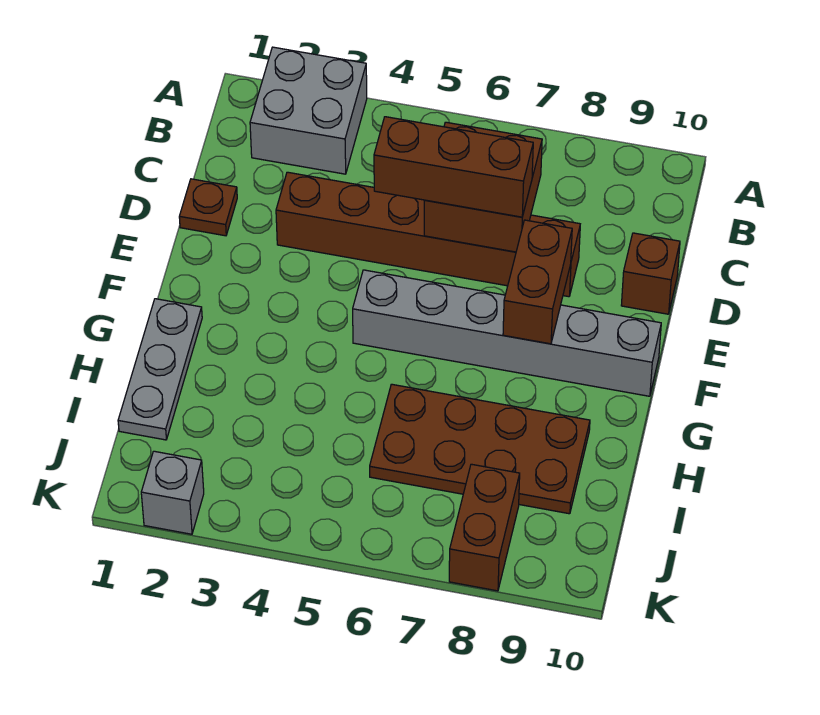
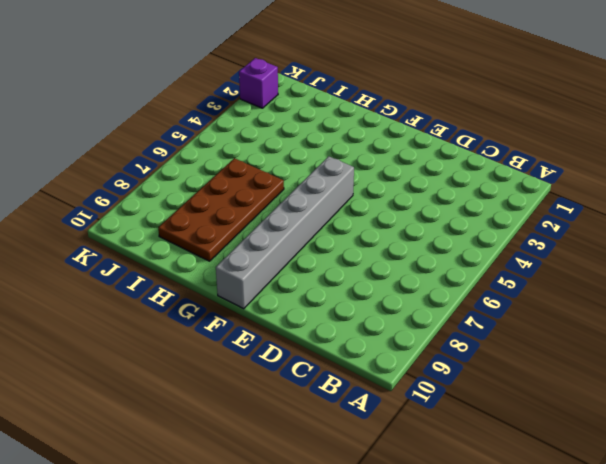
purple brick K2 level 1 -> grey brick K2 level 1
none -> grey brick A2:B3 level 1
none -> brown plate D1 level 1
none -> brown brick D3:D8 level 1

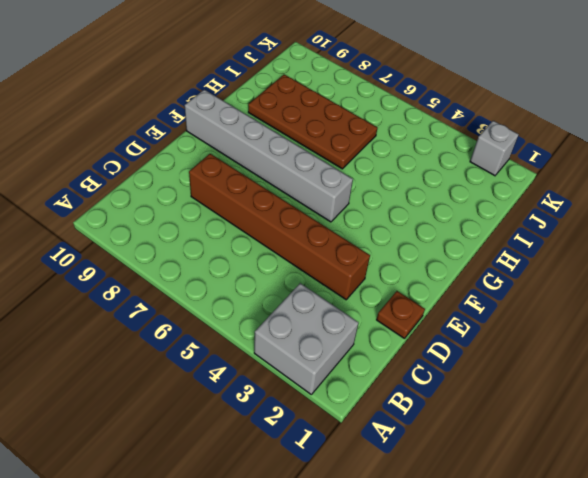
none -> brown brick D10 level 1
none -> grey plate G1:I1 level 1
none -> brown brick J8:K8 level 1

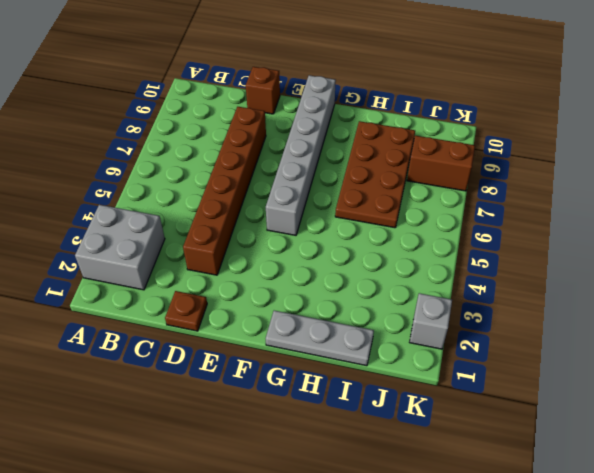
none -> brown brick C6:D7 level 2
none -> brown brick E8:F8 level 2
none -> brown brick D5:D7 level 3

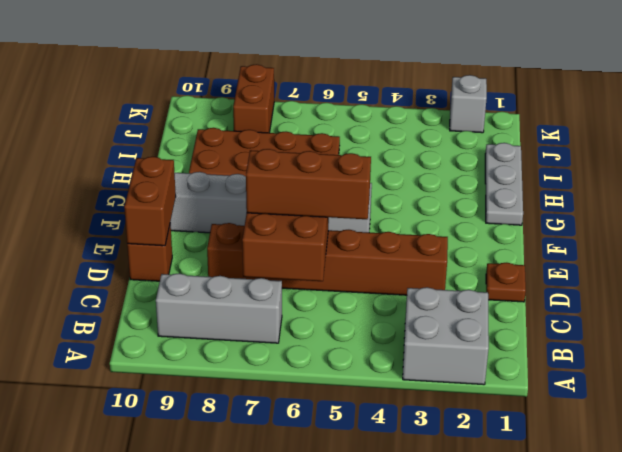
grey brick B7:B9 level 1 -> none
brown brick D10:E10 level 2 -> brown brick E8:F8 level 2

